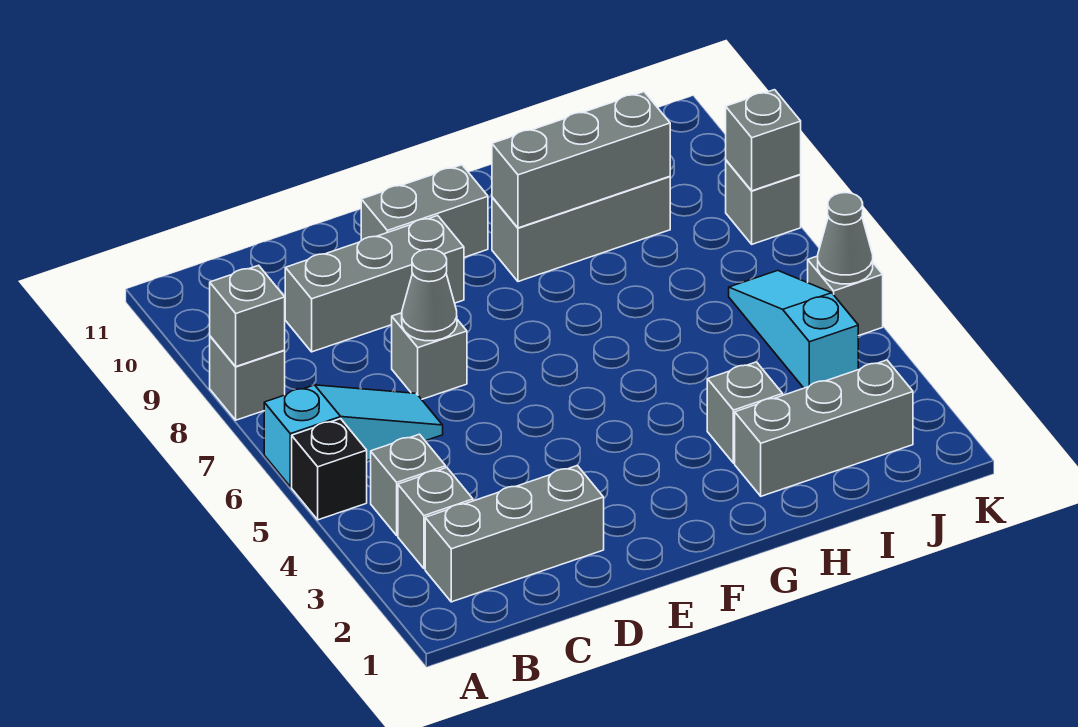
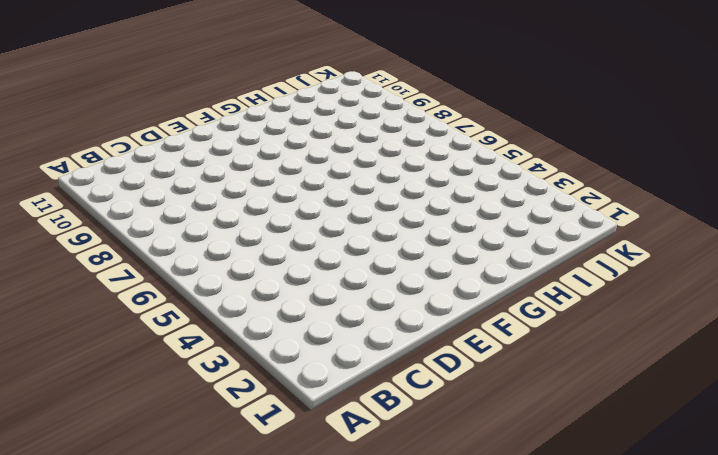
none -> black brick A5 level 1
none -> cyan slope A6:C6 level 1 top A
none -> grey brick A8 level 1

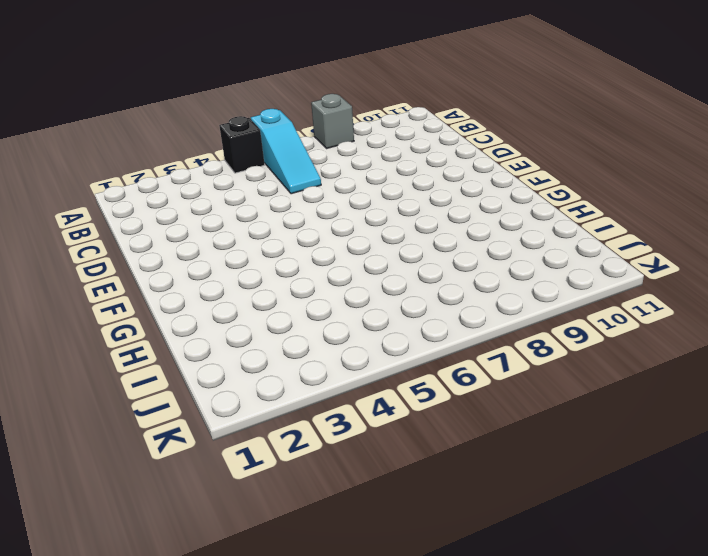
none -> grey brick B2:D2 level 1
none -> grey brick B3 level 1
none -> grey brick B4 level 1

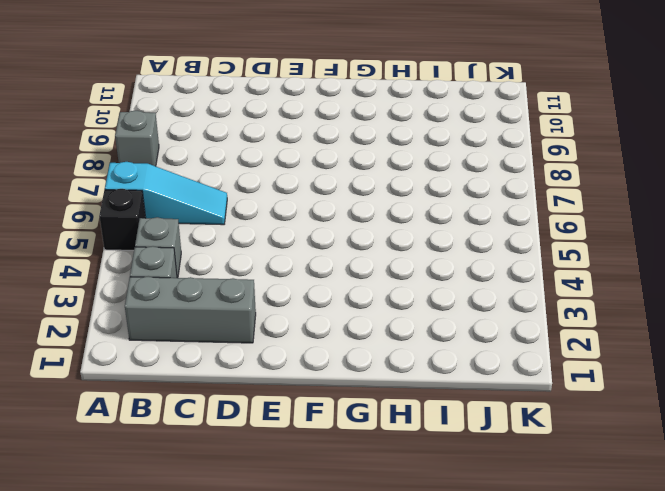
none -> grey brick C9:E9 level 1
none -> grey brick D7 level 1
none -> grey brick E10:F10 level 1

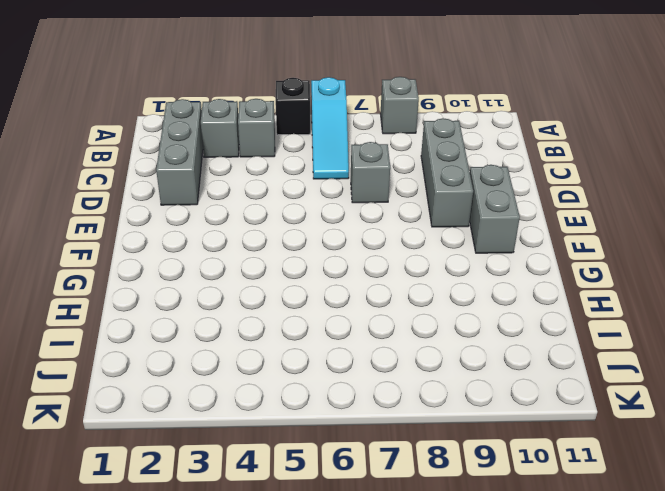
none -> grey brick G9:I9 level 1
none -> grey brick H2:J2 level 1
none -> grey brick H3 level 1

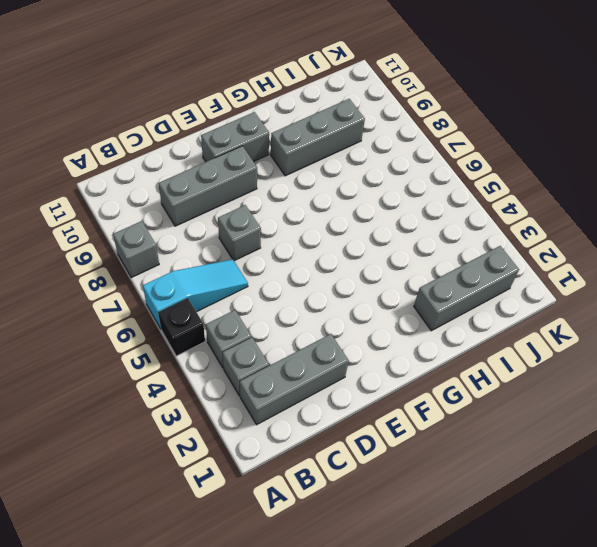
none -> grey brick H3 level 1
none -> cyan slope J4:J6 level 1 top 4
none -> grey brick K5 level 1

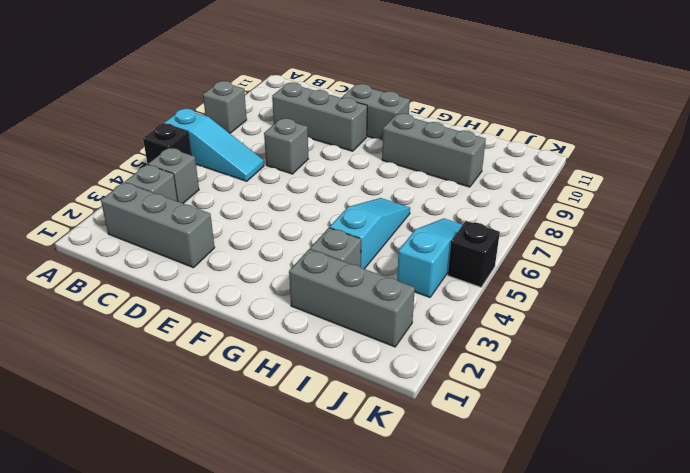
cyan slope H4:H6 level 1 top 4 -> none
black brick K5 level 1 -> grey brick K5 level 1
none -> grey brick K8 level 1
none -> grey brick A8 level 2
none -> grey cone D7 level 2

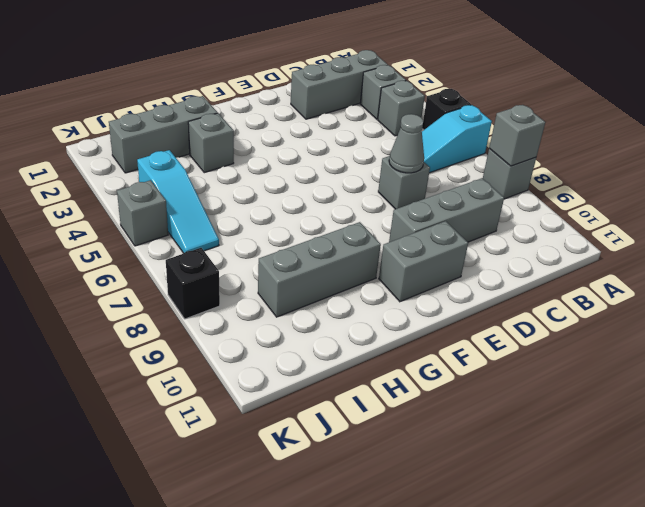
black brick K8 level 1 -> grey brick K8 level 1
none -> grey brick G9:I9 level 2
none -> grey cone K5 level 2
none -> grey brick K8 level 2

